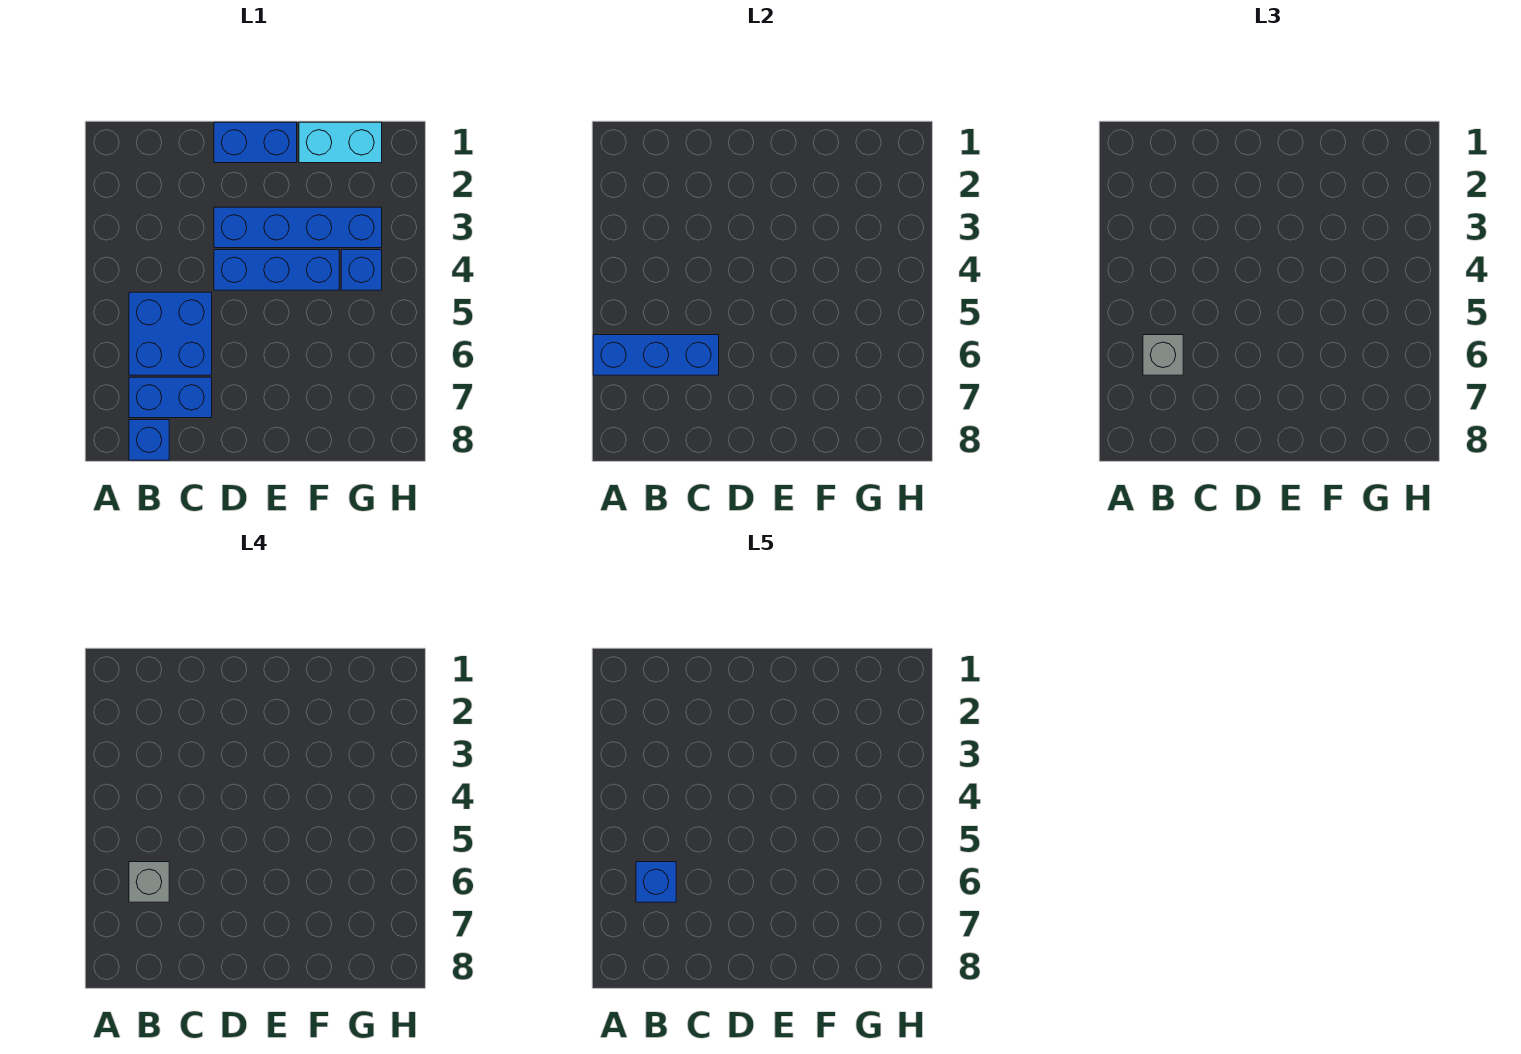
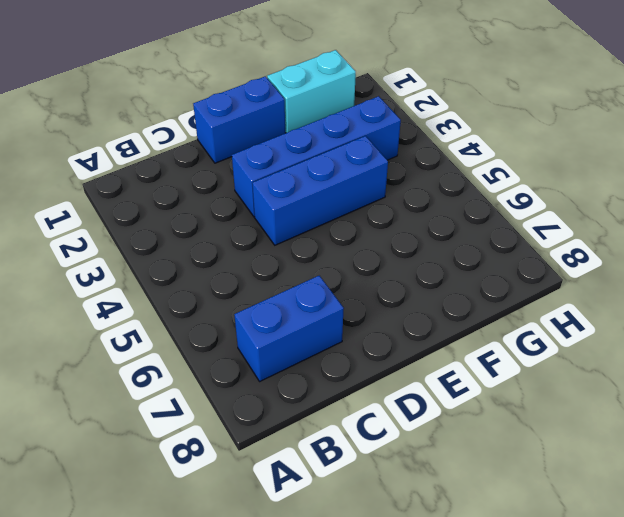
none -> blue brick B5:C6 level 1
none -> blue brick B8 level 1
none -> blue brick G4 level 1

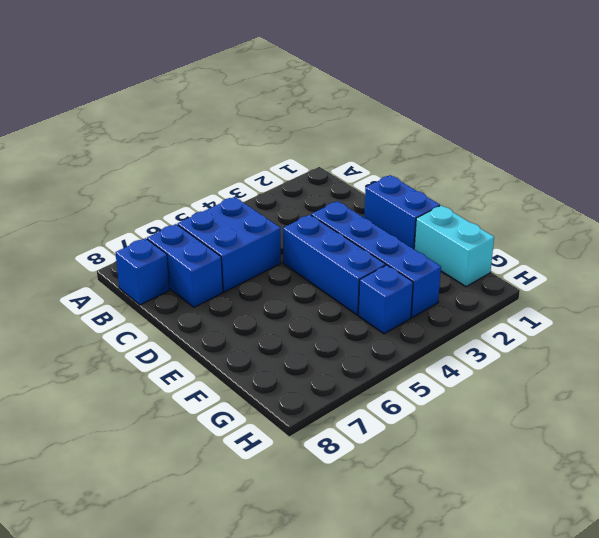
none -> blue brick A6:C6 level 2
none -> grey brick B6 level 3
none -> grey brick B6 level 4

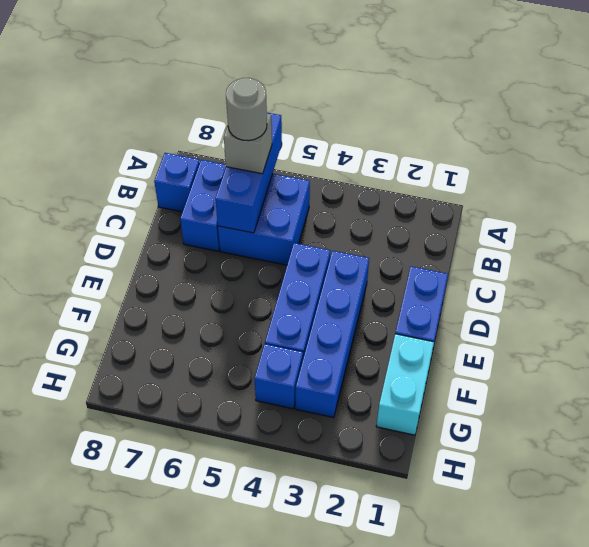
grey round brick B6 level 4 -> grey brick B6 level 4
none -> blue brick B6 level 5

